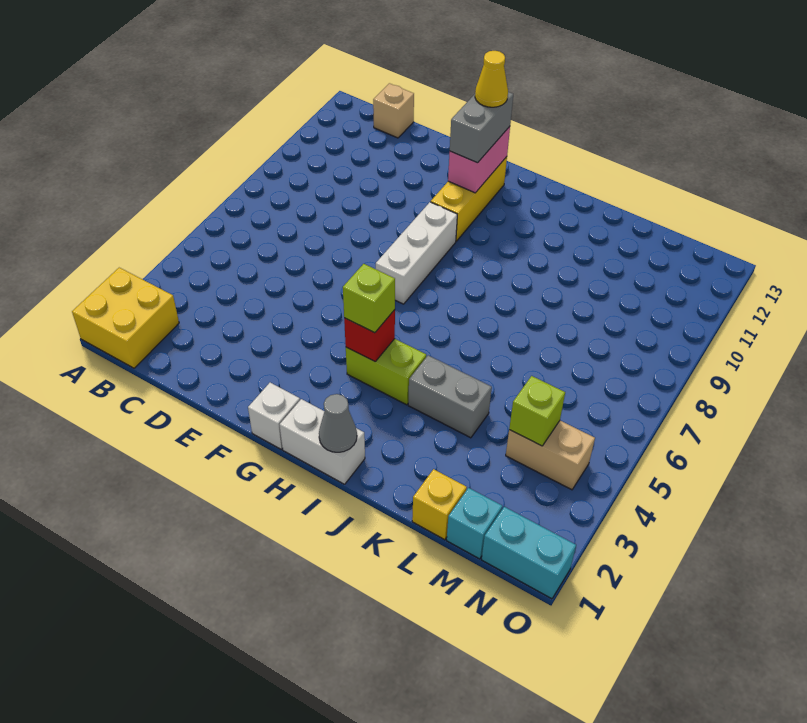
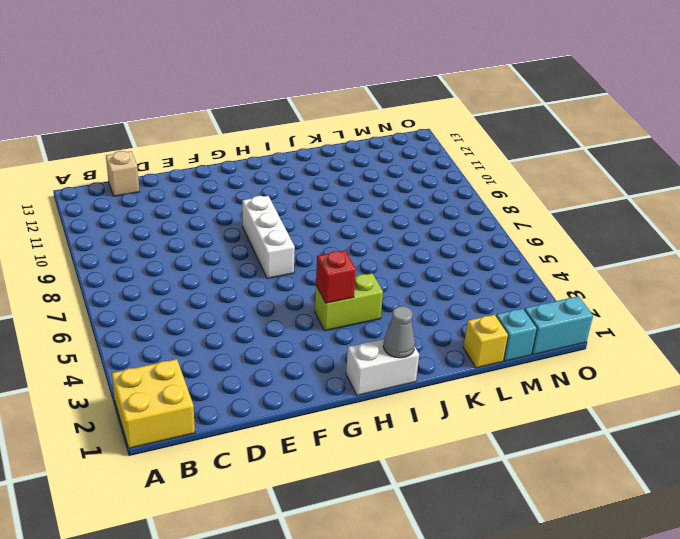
none -> white brick G1 level 1
none -> yellow brick G10:G12 level 1
none -> grey brick J4:K4 level 1

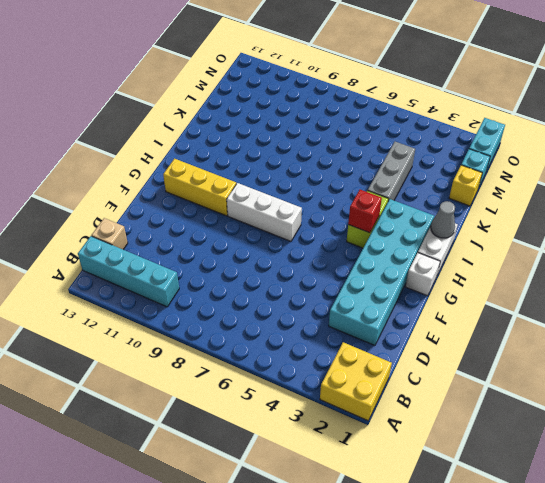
cyan brick B10:B13 level 1 -> none
cyan brick D2:I3 level 1 -> none
grey brick J4:L4 level 1 -> grey brick J4:K4 level 1
none -> tan brick M4:N4 level 1
none -> pink brick G11:G12 level 2
none -> lime brick M4 level 2

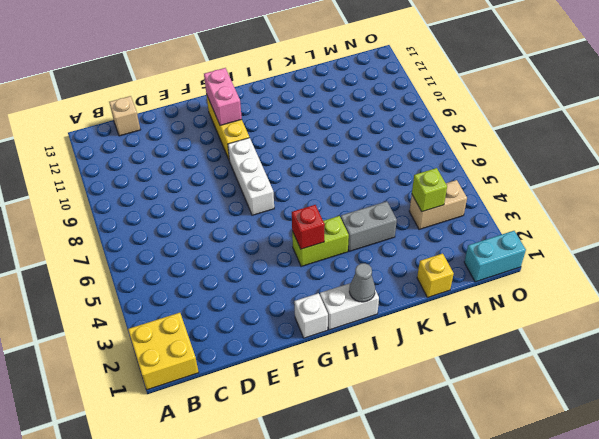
none -> cyan brick M1 level 1
none -> grey brick G11:G12 level 3
none -> lime brick H4 level 3

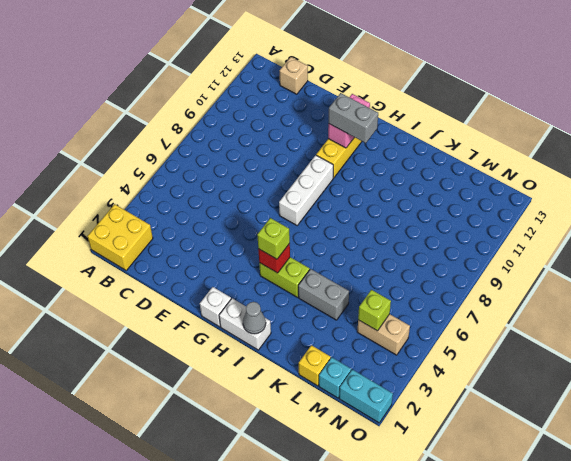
grey brick G11:H11 level 3 -> grey brick G11:G12 level 3
none -> yellow cone G12 level 4

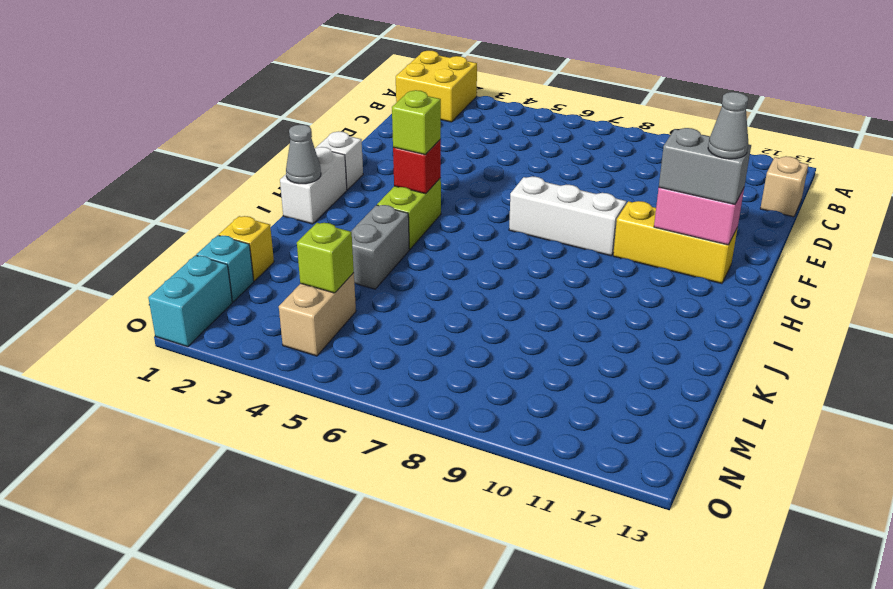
grey cone G12 level 4 -> yellow cone G12 level 4

